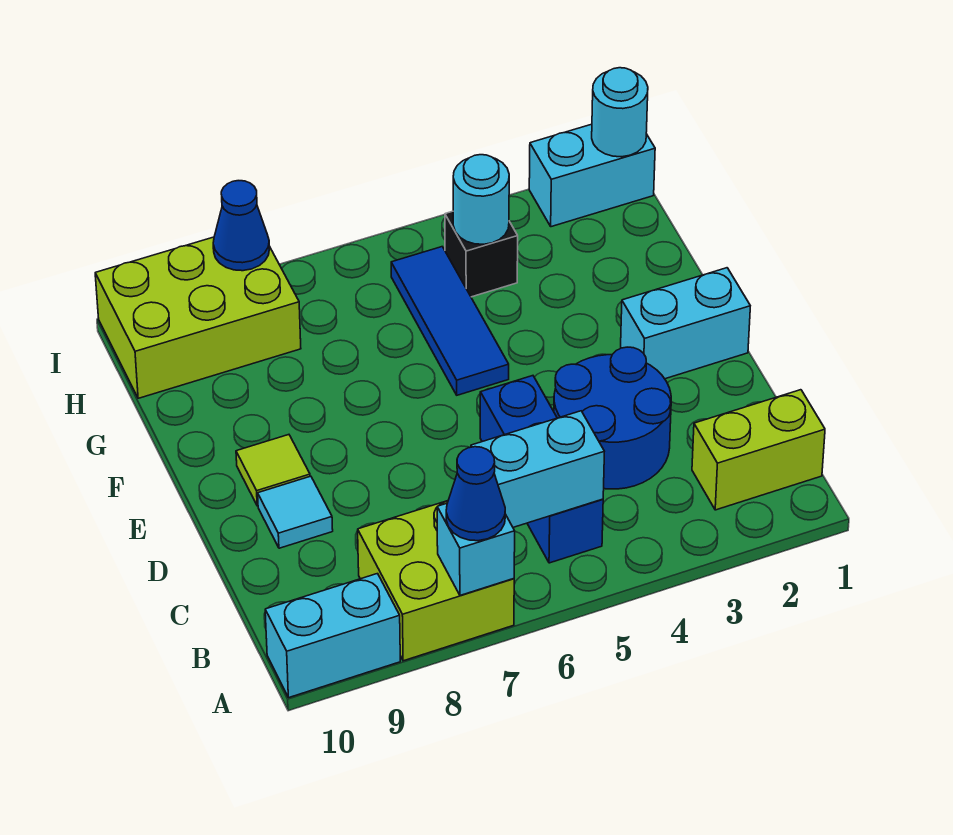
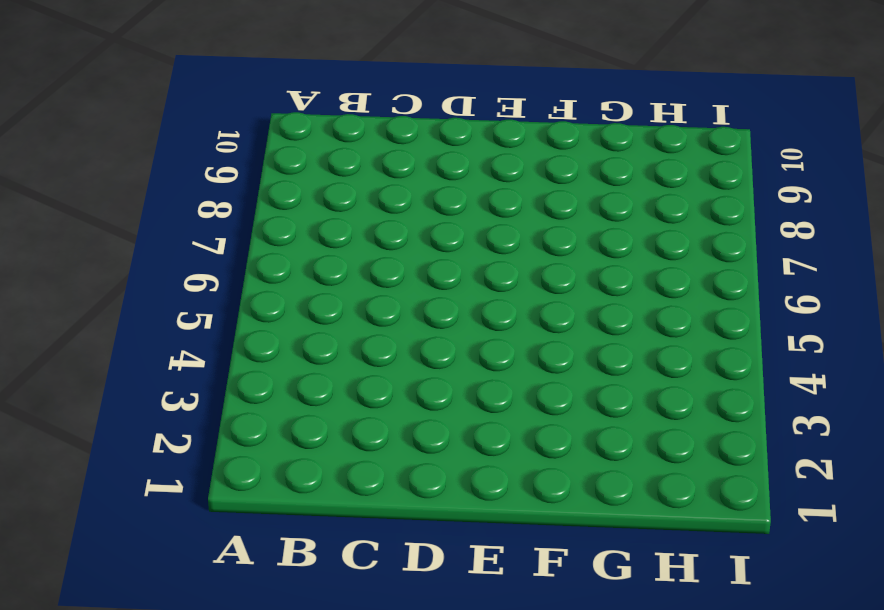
none -> lime brick A7:B8 level 1
none -> cyan brick A9:A10 level 1
none -> lime brick B1:B2 level 1

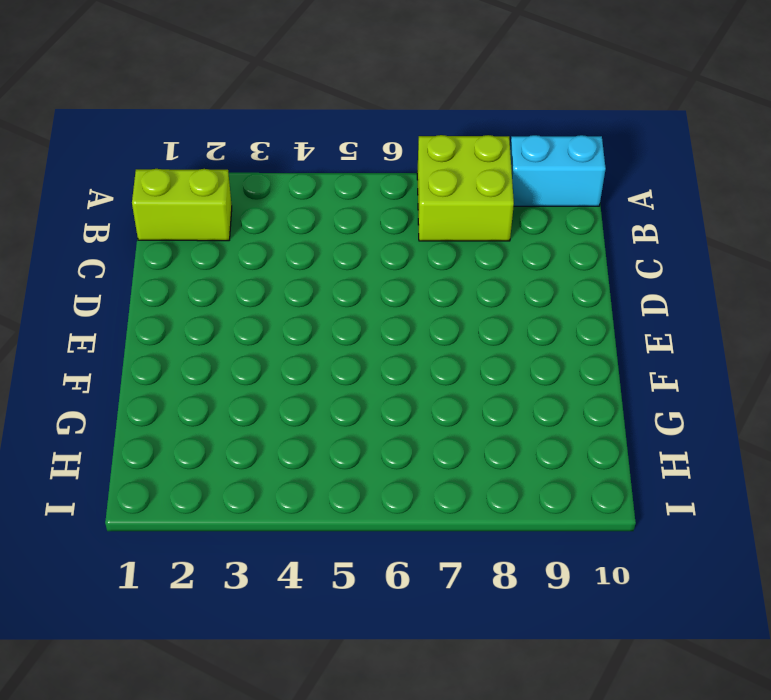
none -> blue brick B5:D5 level 1
none -> blue round brick C3:D4 level 1
none -> cyan tile D9 level 1

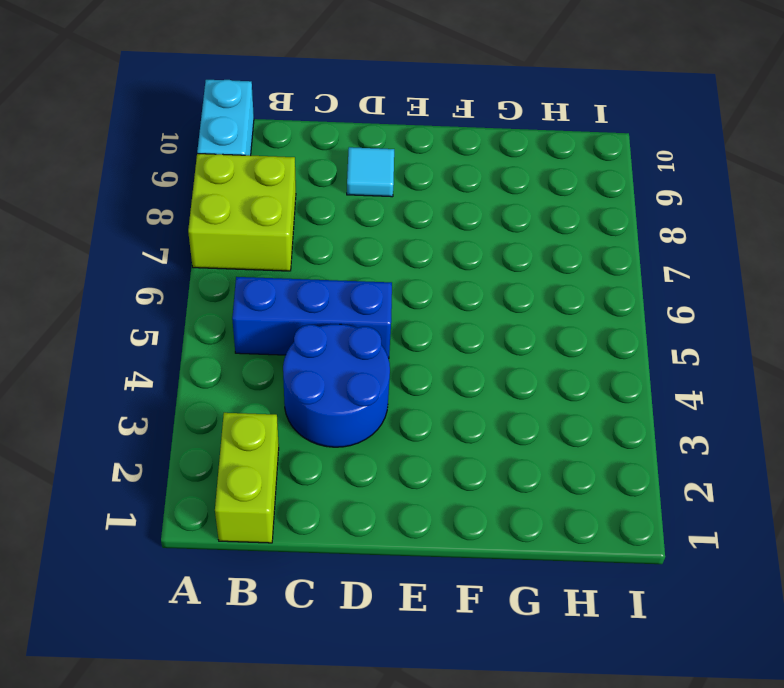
none -> cyan brick E1:E2 level 1
none -> lime tile E9 level 1
none -> blue tile F5:H5 level 1

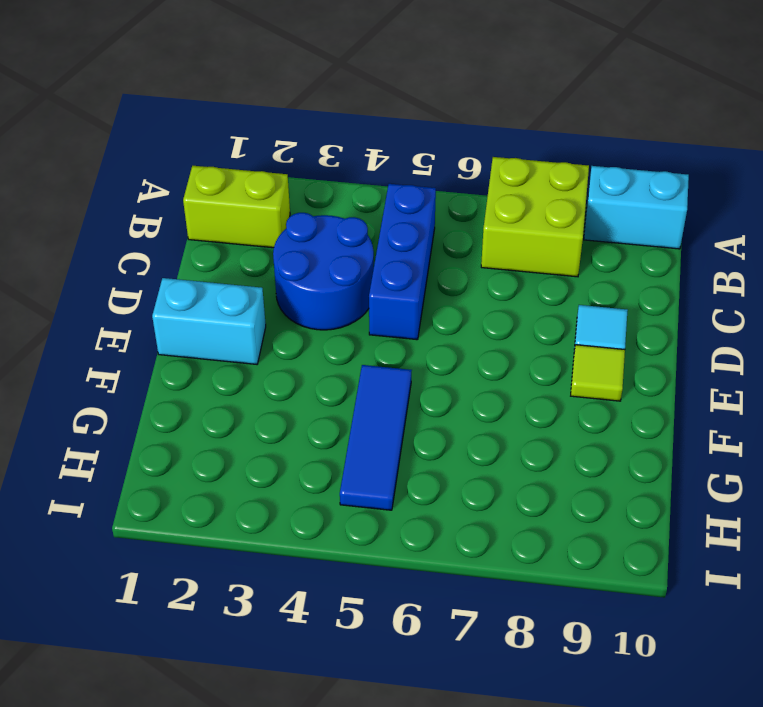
none -> black brick H4 level 1
none -> lime brick H8:I10 level 1
none -> cyan brick I1:I2 level 1

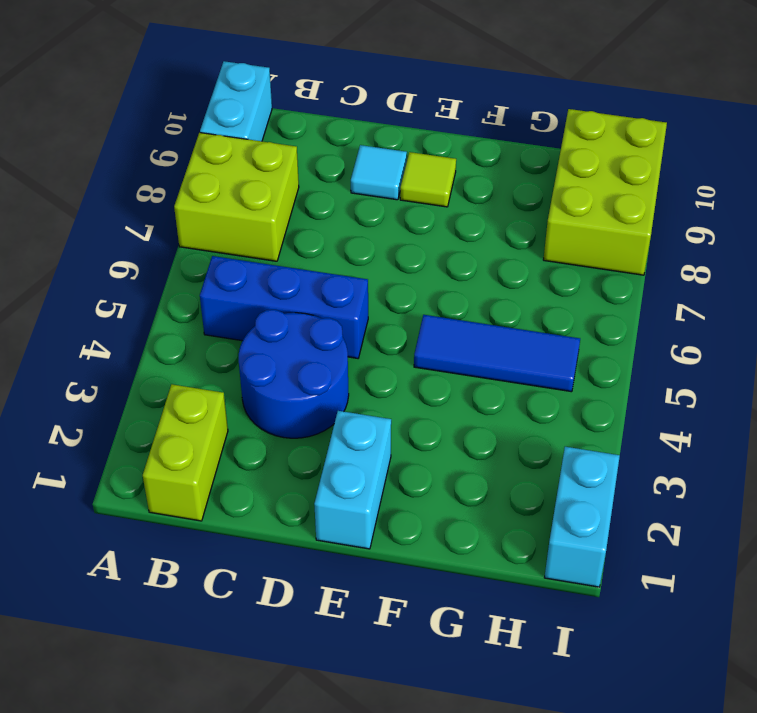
none -> black brick H4 level 1
none -> cyan brick A7 level 2
none -> cyan brick B5:B6 level 2

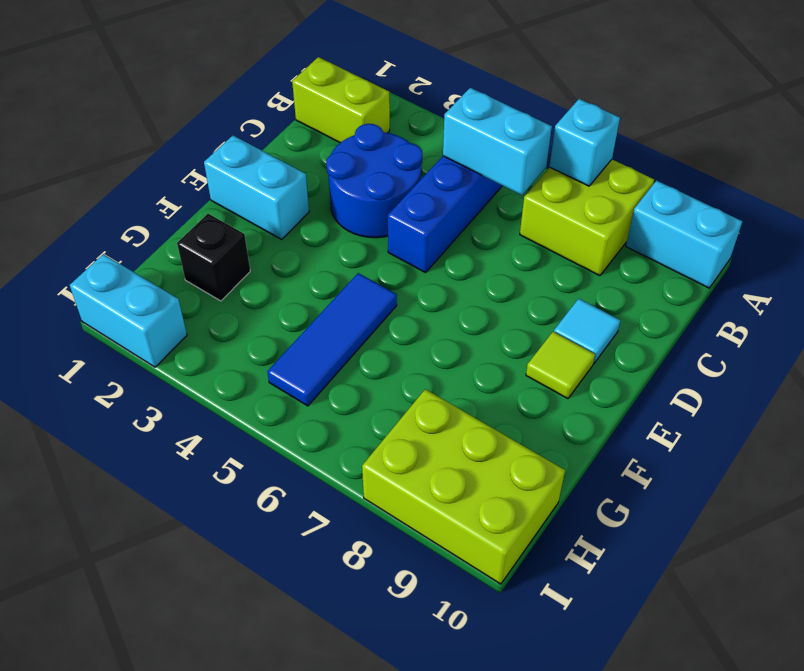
black brick G2 level 1 -> black brick H4 level 1
none -> cyan round brick H4 level 2
none -> cyan round brick I1 level 2
none -> blue cone I8 level 2

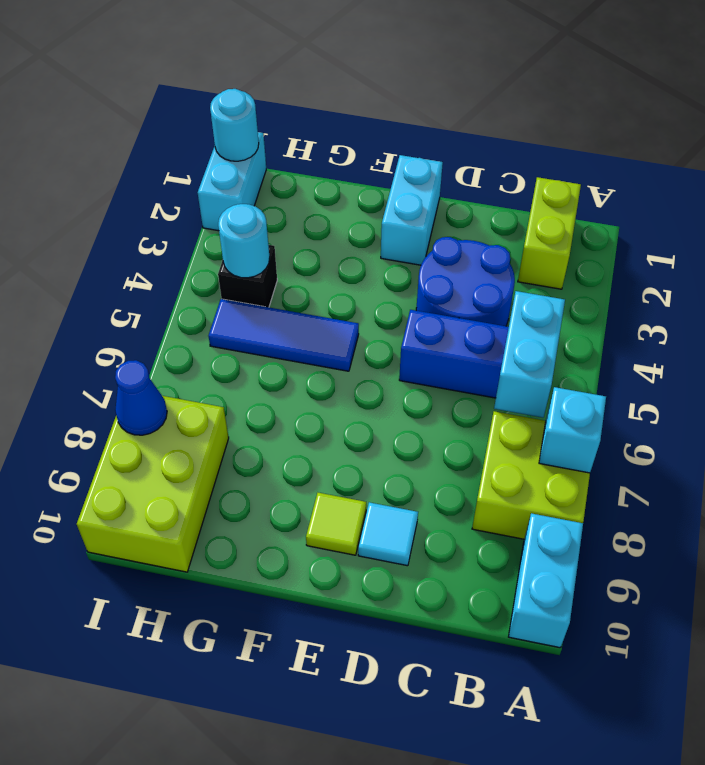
none -> blue cone A7 level 3

